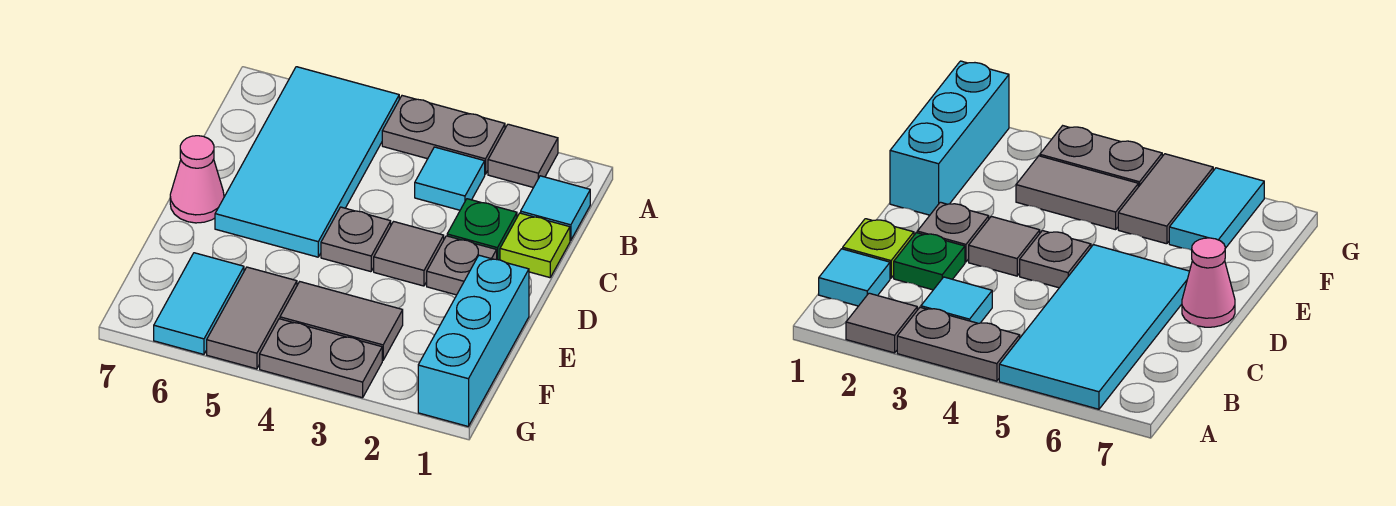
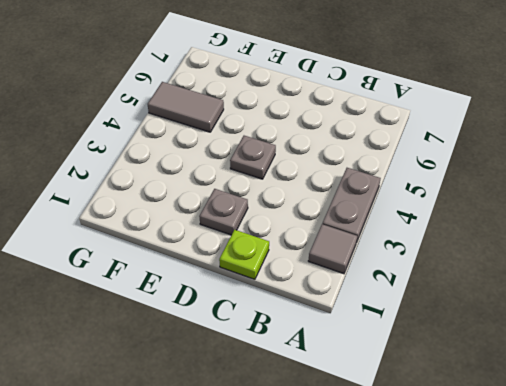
none -> cyan tile A5:D6 level 1
none -> cyan tile B1 level 1
none -> cyan tile B3 level 1

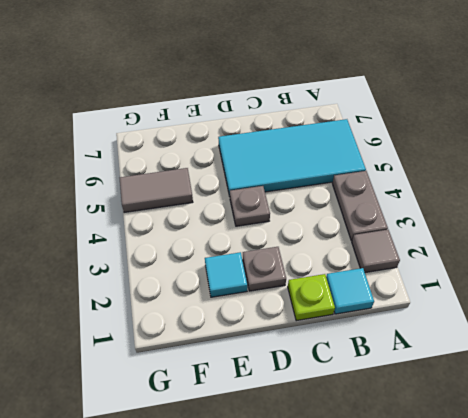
cyan tile E2 level 1 -> cyan tile B3 level 1
none -> green plate C2 level 1
none -> grey tile D3 level 1
none -> pink cone D7 level 1

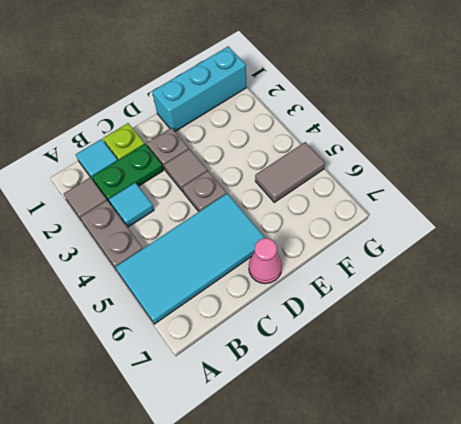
green plate B2:C2 level 1 -> green plate C2 level 1
none -> grey tile F3:F4 level 1
none -> cyan tile F6:G6 level 1
none -> grey plate G3:G4 level 1

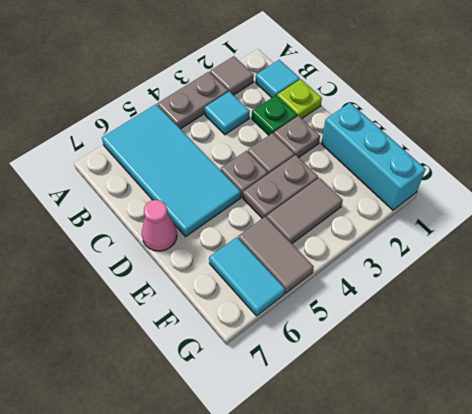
grey plate E3:E4 level 1 -> grey plate G3:G4 level 1

